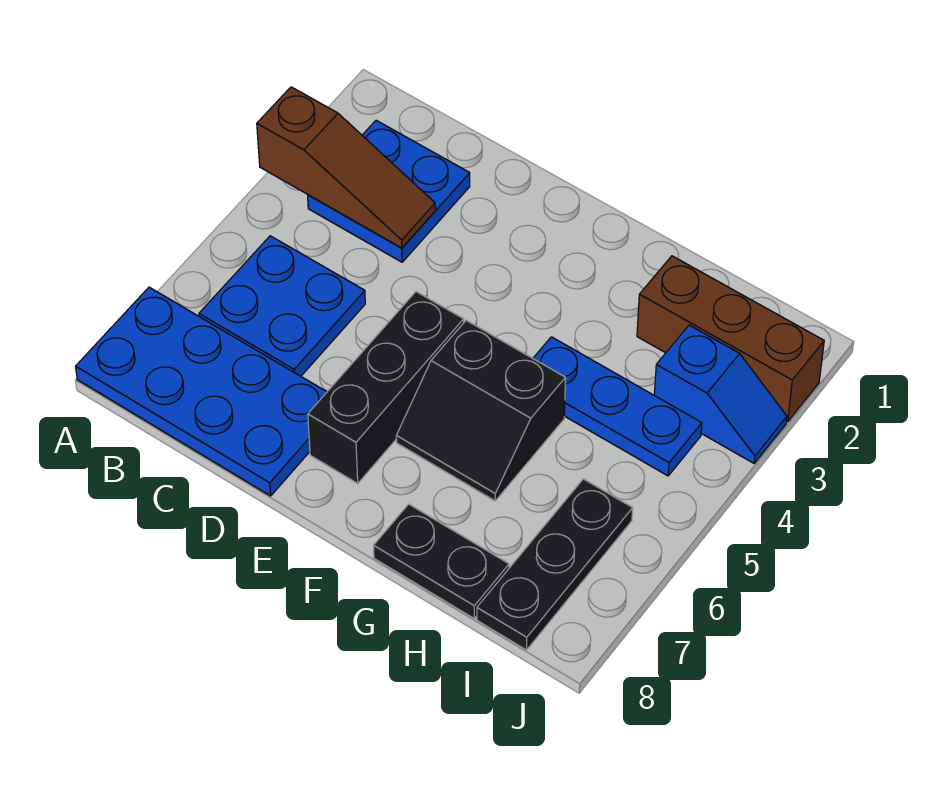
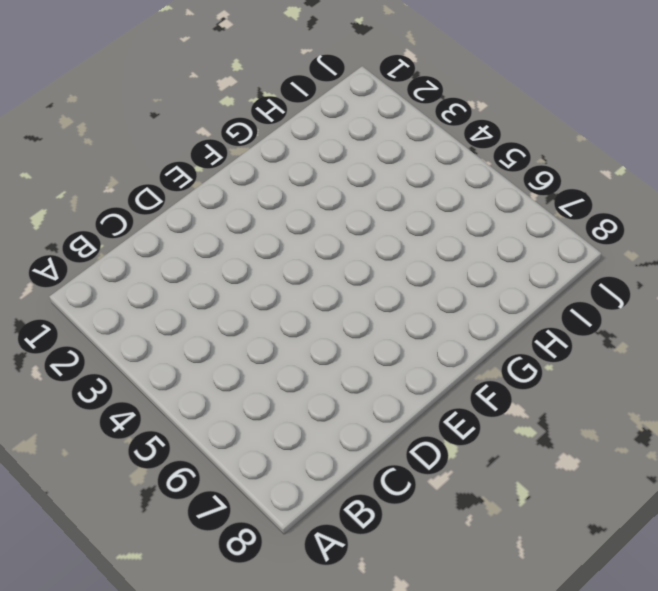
none -> blue plate A7:D8 level 1
none -> blue plate B2:C3 level 1

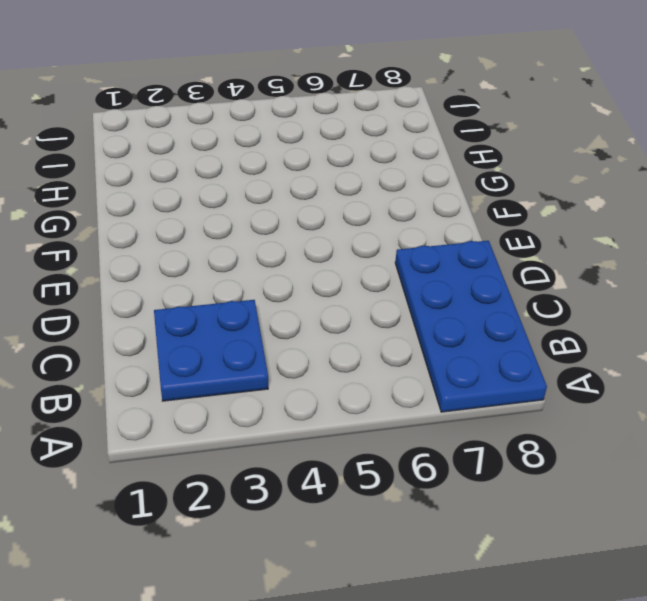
none -> blue plate B5:C6 level 1
none -> black brick E5:E7 level 1

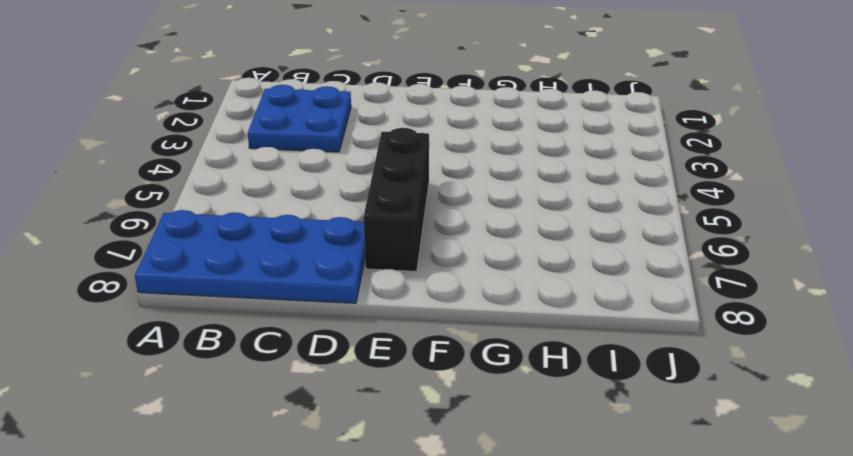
none -> blue plate B5:C6 level 1
none -> black slope F5:G6 level 1 top 5

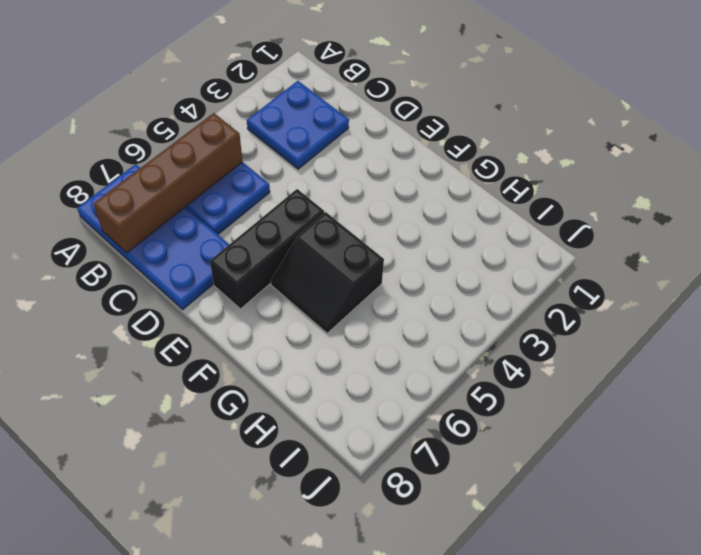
brown brick B5:B8 level 2 -> none
none -> blue plate G4:I4 level 1
none -> black plate G8:H8 level 1

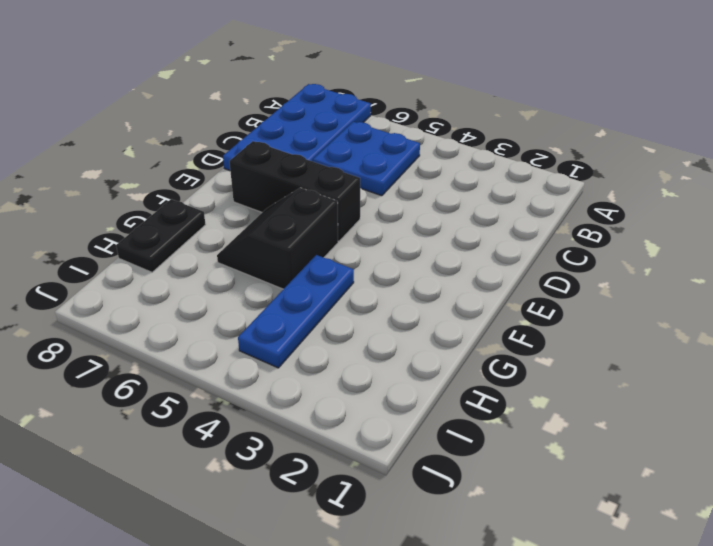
none -> blue plate B2:C3 level 1
none -> brown brick H2:J2 level 1

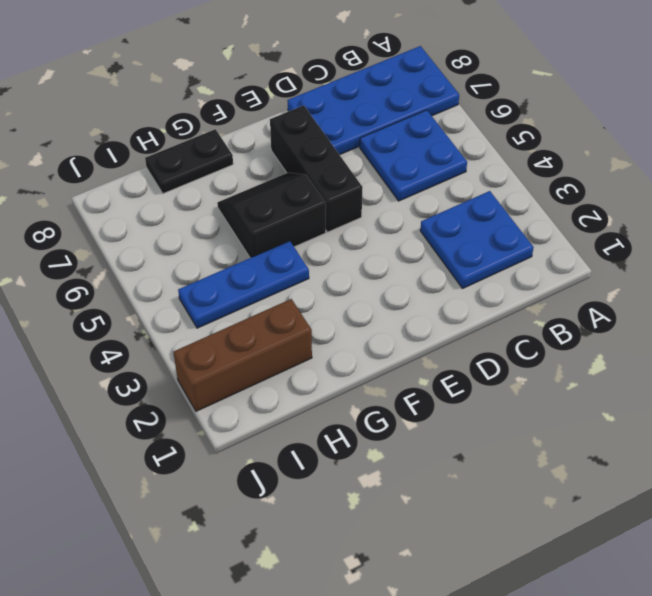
none -> blue slope I3:J3 level 1 top I
none -> black plate I6:I8 level 1

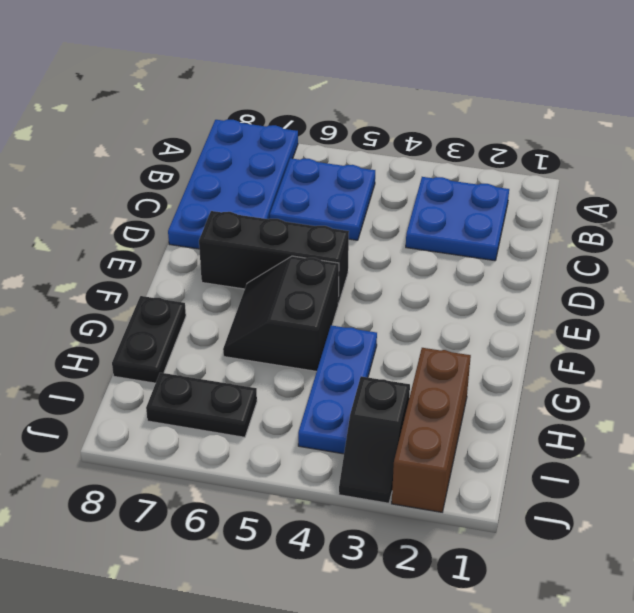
black slope I3:J3 level 1 top I -> blue slope I3:J3 level 1 top I
black plate I6:I7 level 1 -> black plate I6:I8 level 1
none -> brown slope A3:C3 level 2 top A

